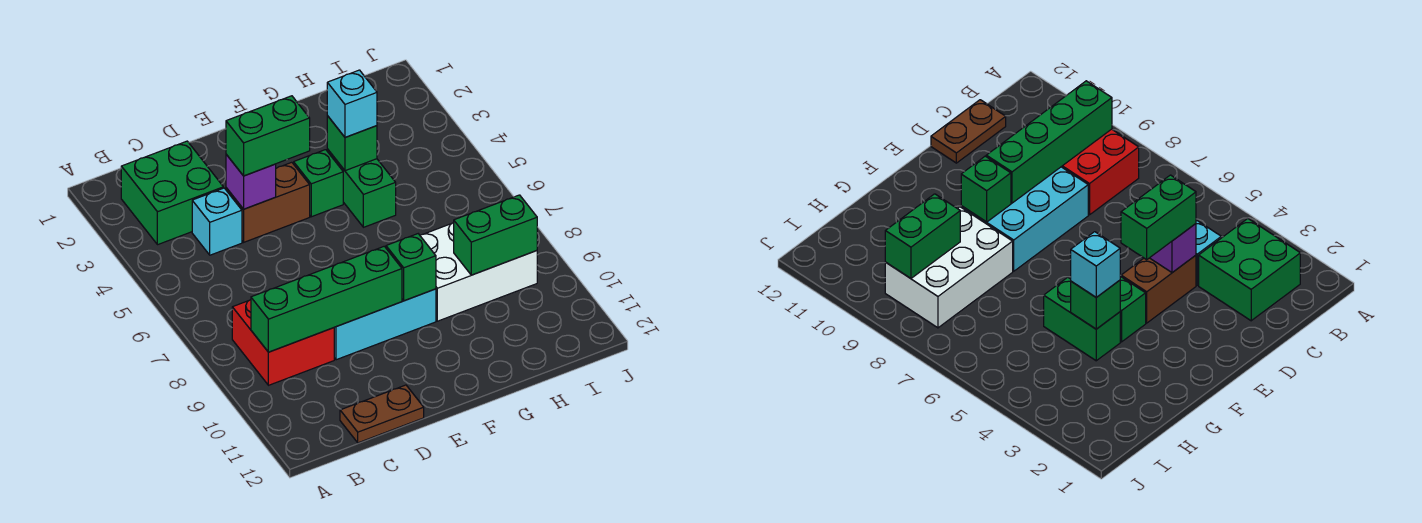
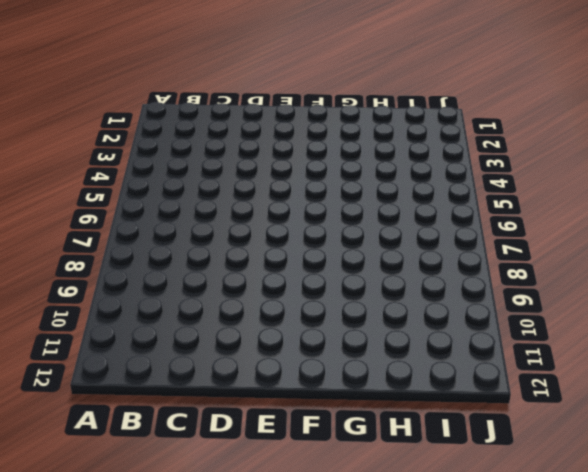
none -> green brick B2:C3 level 1
none -> red brick B8:C9 level 1
none -> cyan brick C4 level 1

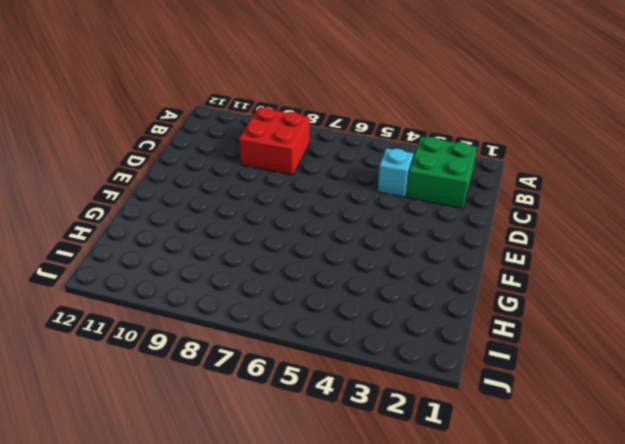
none -> brown plate C12:D12 level 1
none -> brown brick D4:E4 level 1
none -> cyan brick D8:F9 level 1

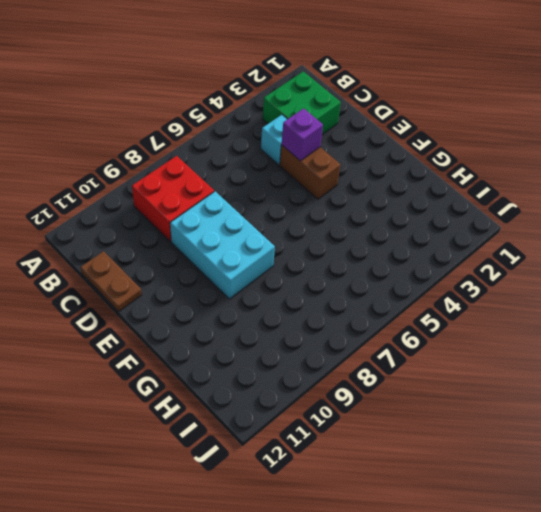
none -> green brick F4 level 1
none -> green brick G4:G5 level 1
none -> white brick G8:I9 level 1

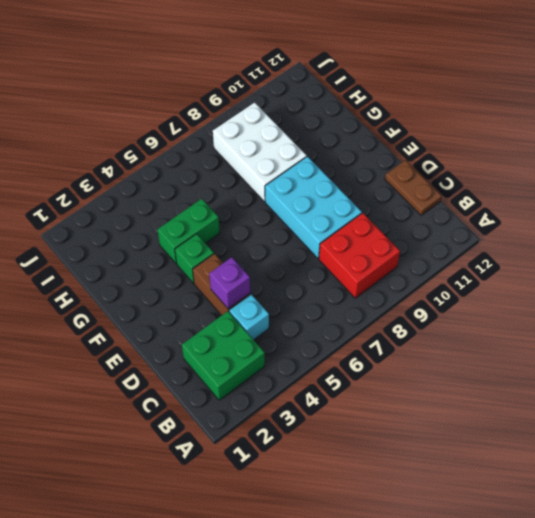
none -> green brick B9:E9 level 2
none -> green brick F9 level 2
none -> green brick G4 level 2

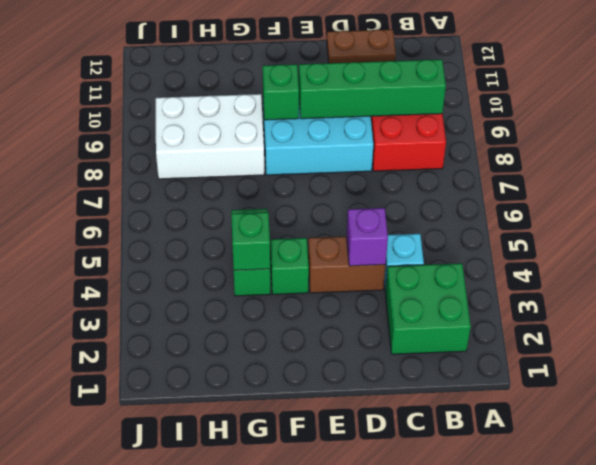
none -> green brick H9:I9 level 2
none -> green brick D4:E4 level 3
none -> cyan brick G4 level 3

